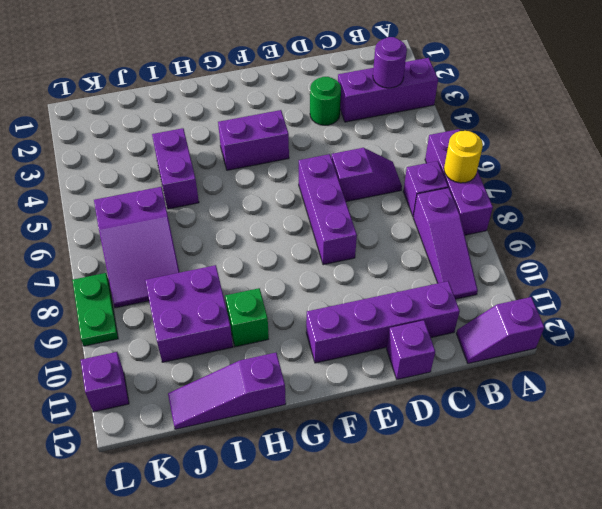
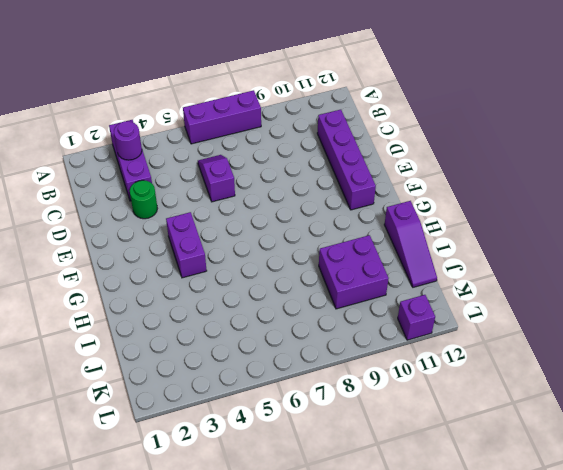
none -> purple slope A12:B12 level 1 top A
none -> purple brick B7 level 1
none -> purple slope B8:B10 level 1 top 8

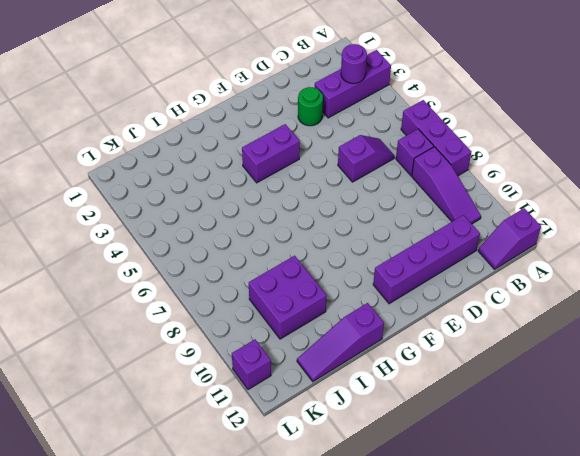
none -> purple brick D12 level 1
none -> purple brick E6:E8 level 1
none -> green brick H10 level 1

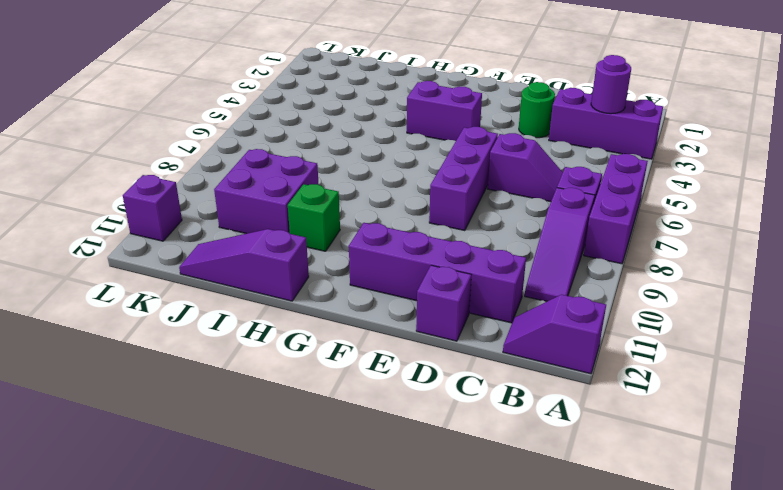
none -> purple brick I4:I5 level 1
none -> purple slope J6:K8 level 1 top 6
none -> green plate L8:L9 level 1

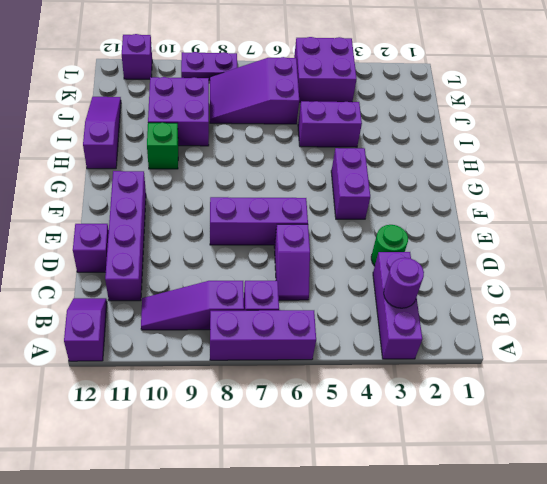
purple brick K4:L5 level 1 -> none
purple plate L8:L9 level 1 -> green plate L8:L9 level 1
none -> yellow round brick A7 level 2

